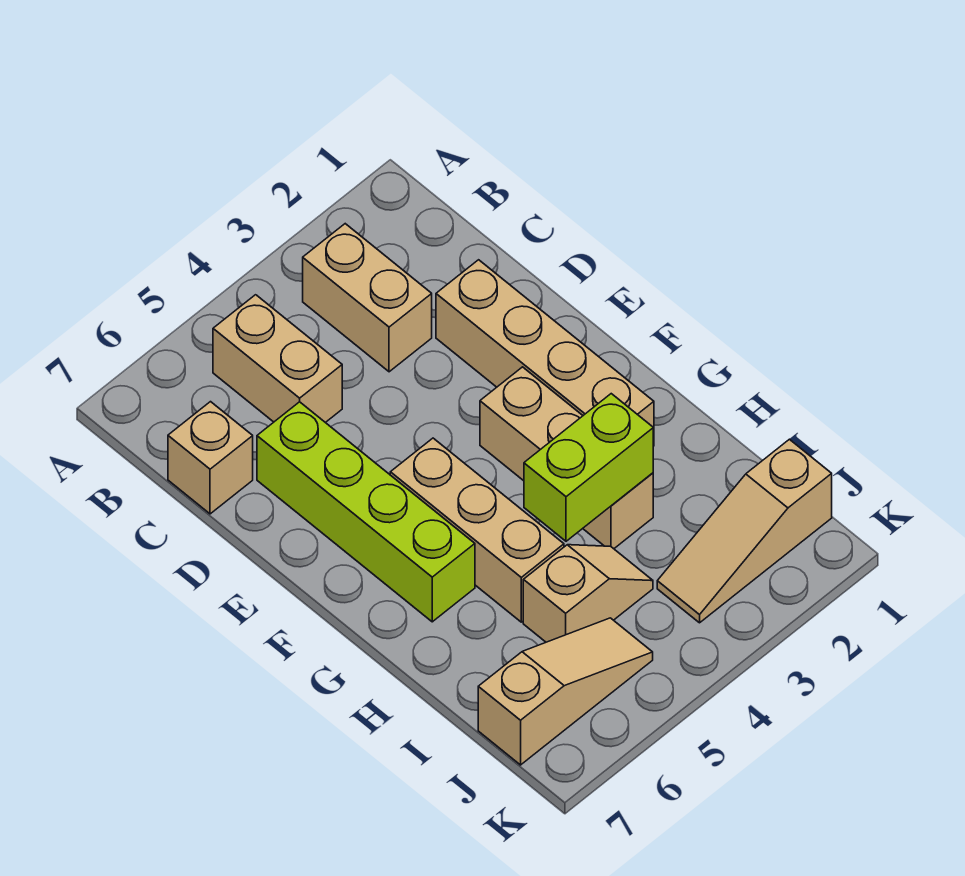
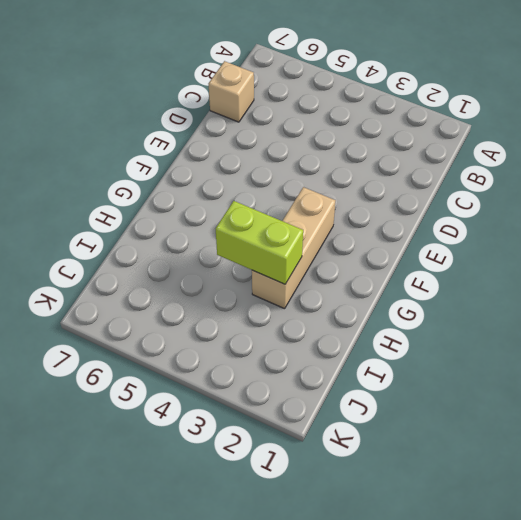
none -> tan brick B3:C3 level 1
none -> tan brick B5:C5 level 1

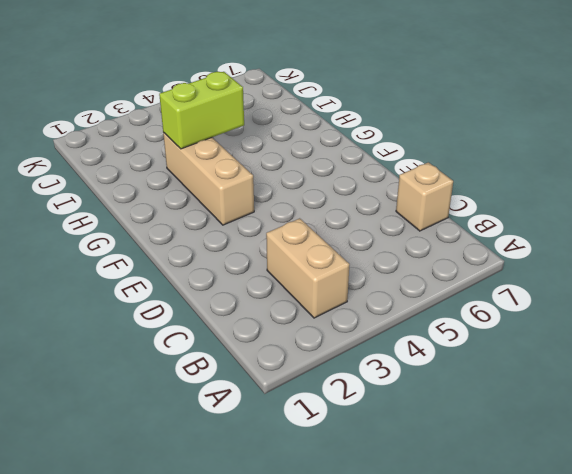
none -> tan brick B5:C5 level 1
none -> tan brick D2:G2 level 1

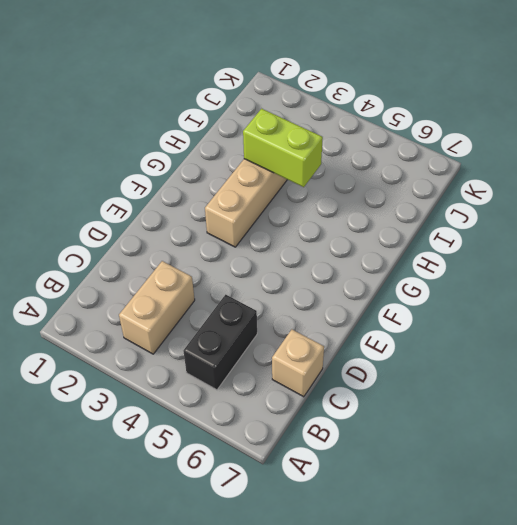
black brick B5:C5 level 1 -> tan brick B5:C5 level 1
none -> tan brick D2:G2 level 1
none -> lime brick D6:G6 level 1

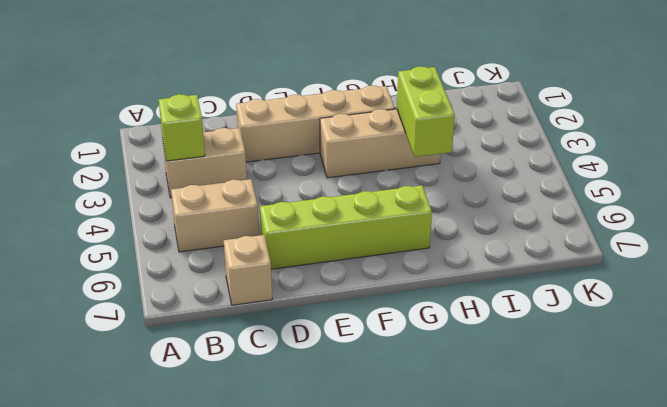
lime brick B3 level 2 -> none
none -> tan brick F5:H5 level 1
none -> tan slope I4:I5 level 1 top 5

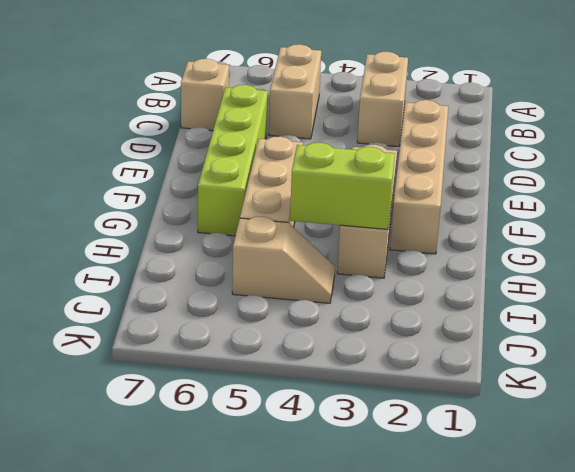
none -> tan slope J1:J3 level 1 top 1
none -> tan slope J5:J7 level 1 top 7

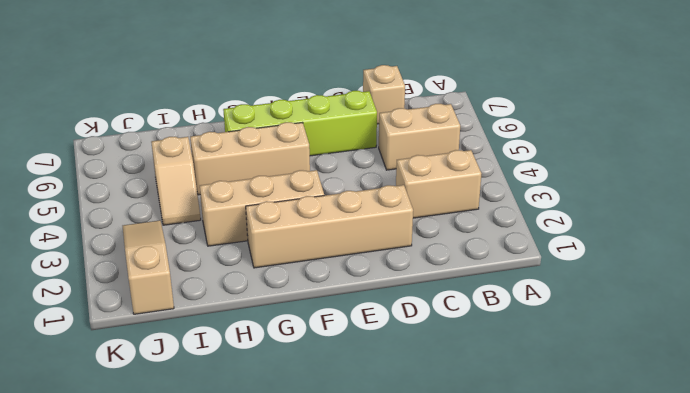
none -> tan slope J5:J7 level 1 top 7
none -> lime brick H3:H4 level 2

